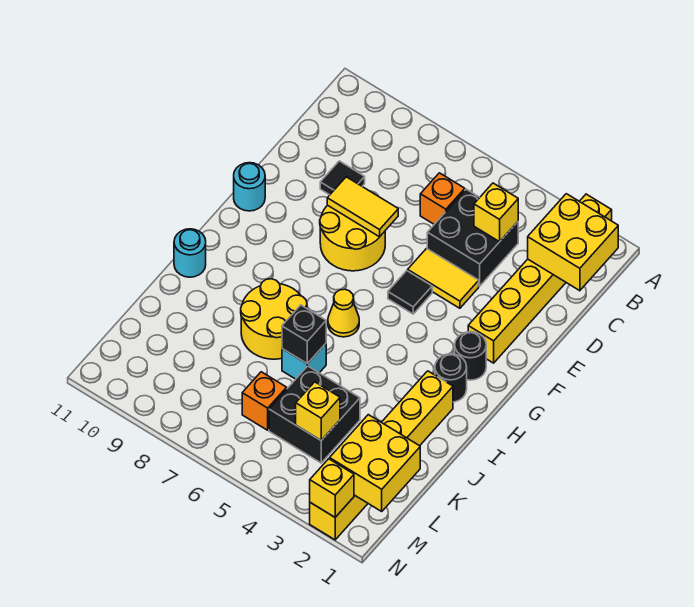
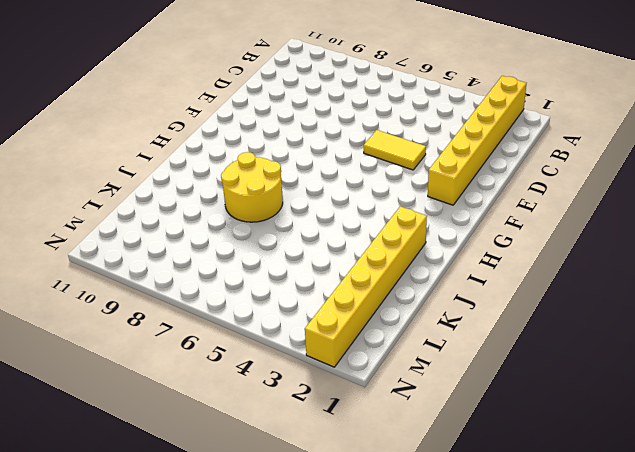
none -> black brick C4:D5 level 1
none -> orange brick C6 level 1
none -> black tile D9 level 1

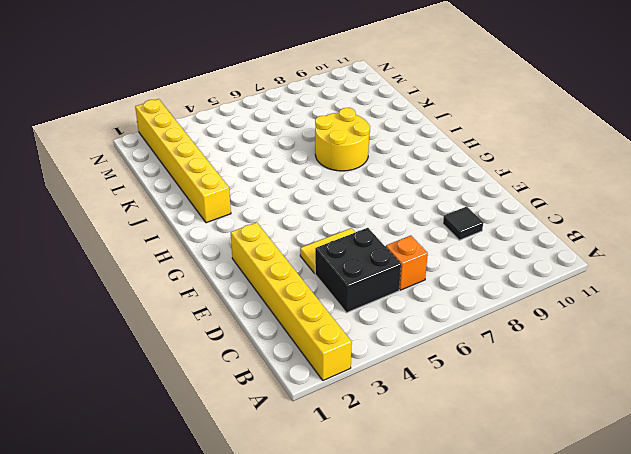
none -> yellow round brick E7:F8 level 1
none -> black tile F5 level 1
none -> cyan round brick F11 level 1

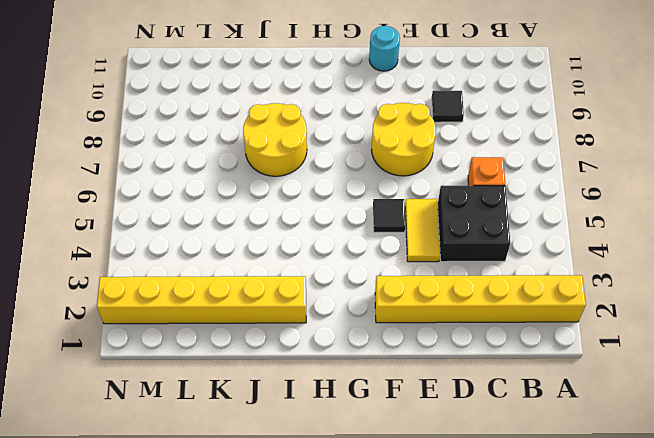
none -> black round brick G2 level 1
none -> black round brick H2 level 1
none -> yellow cone H6 level 1

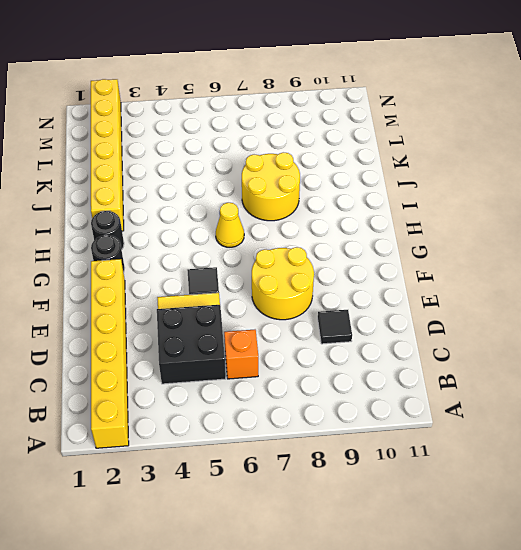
none -> cyan round brick F11 level 1
none -> cyan round brick I11 level 1
none -> cyan brick J6 level 1

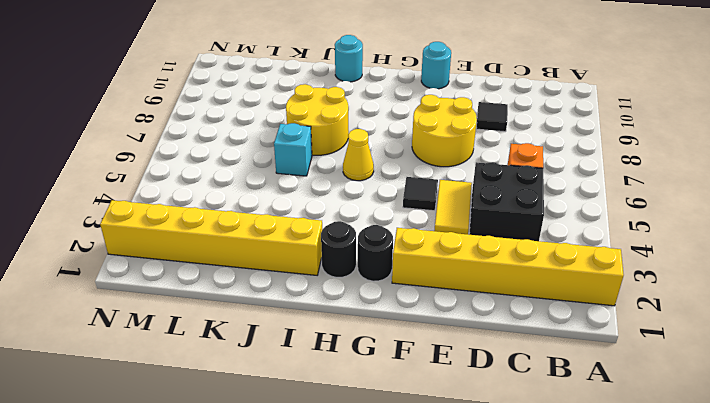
none -> black brick K4:L5 level 1
none -> orange brick L6 level 1
none -> yellow brick B1:C2 level 2

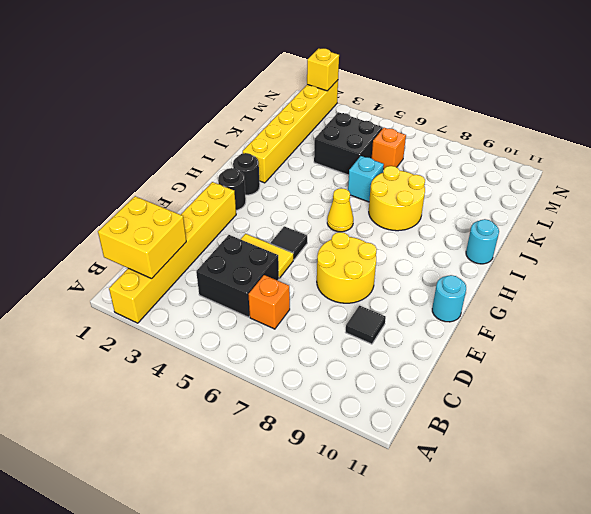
none -> yellow brick C4 level 2
none -> yellow tile E7:E8 level 2
none -> black brick J6 level 2

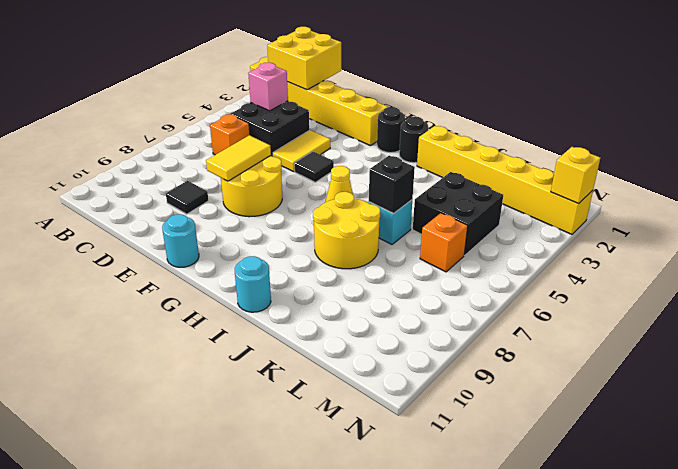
pink brick C4 level 2 -> yellow brick C4 level 2
none -> yellow brick L1:M2 level 2
none -> yellow brick L4 level 2

